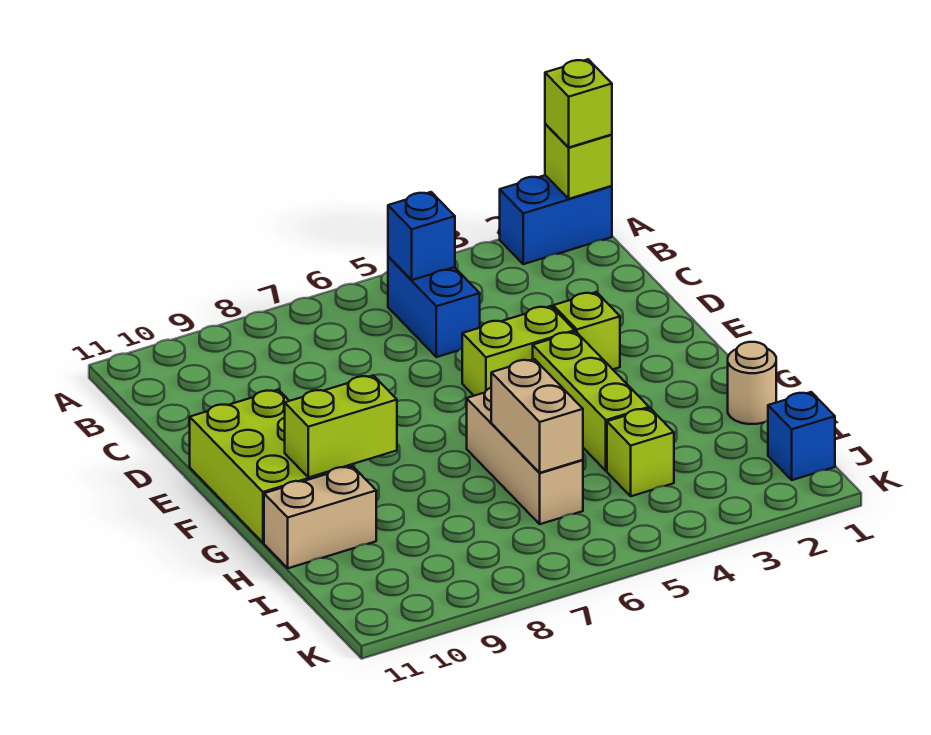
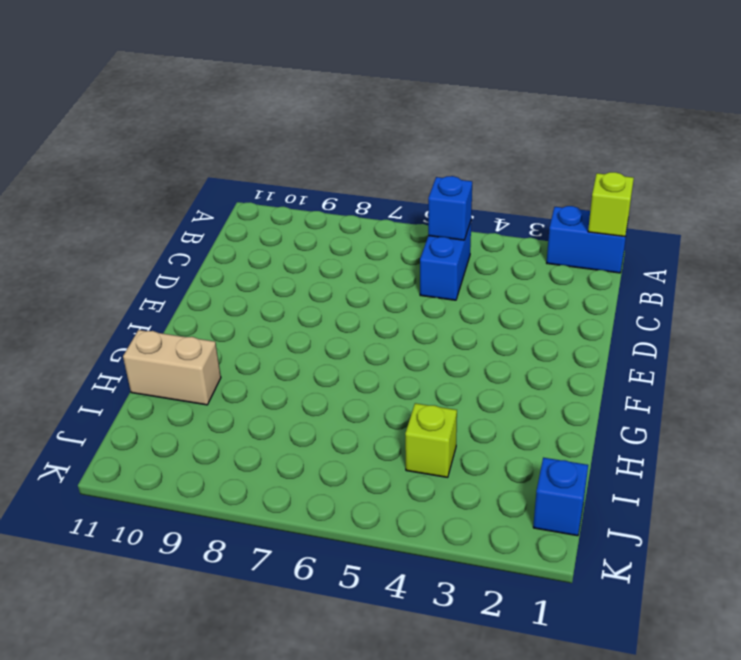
none -> lime brick E3 level 1
none -> lime brick E4:E5 level 1
none -> lime brick E10:G11 level 1

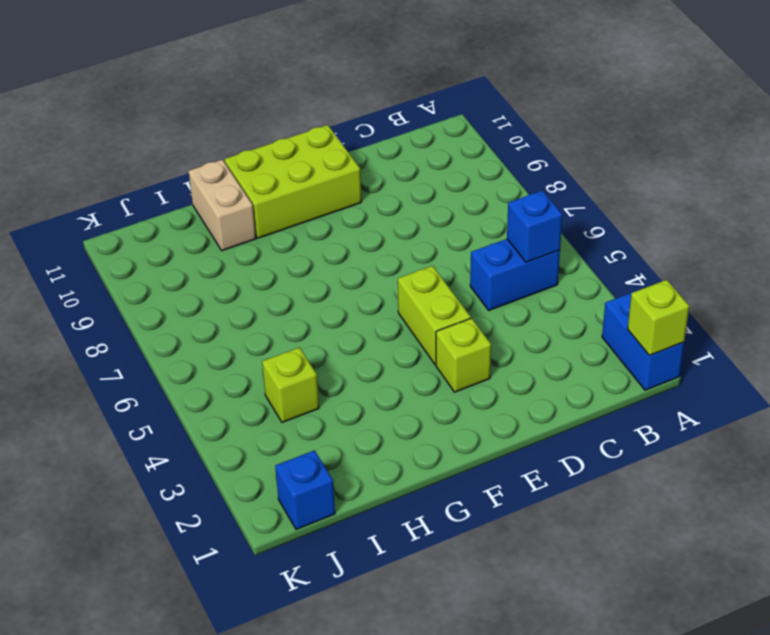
none -> lime brick F4:H4 level 1
none -> tan brick G6:I6 level 1
none -> tan round brick H1 level 1

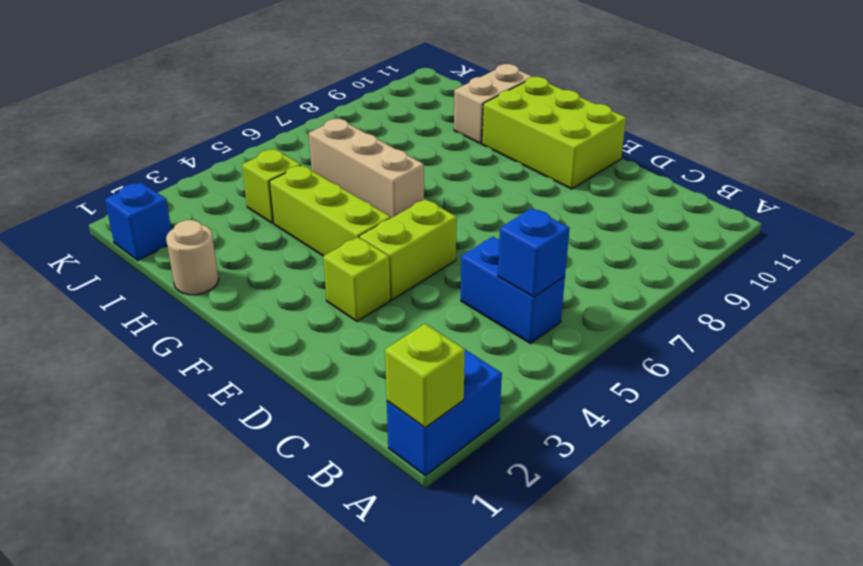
none -> lime brick G9:G10 level 2
none -> tan brick H6:I6 level 2
none -> lime brick A1 level 3

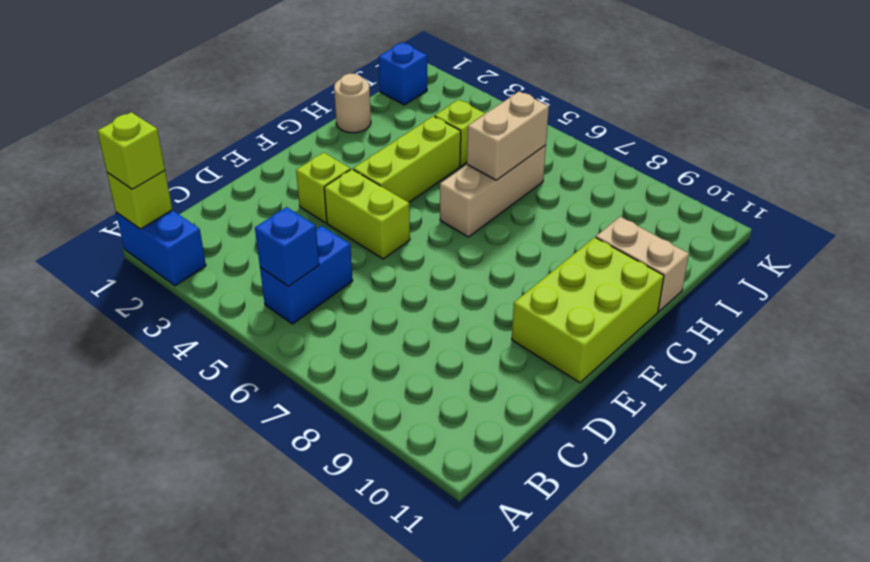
none -> lime brick G9:G10 level 2

